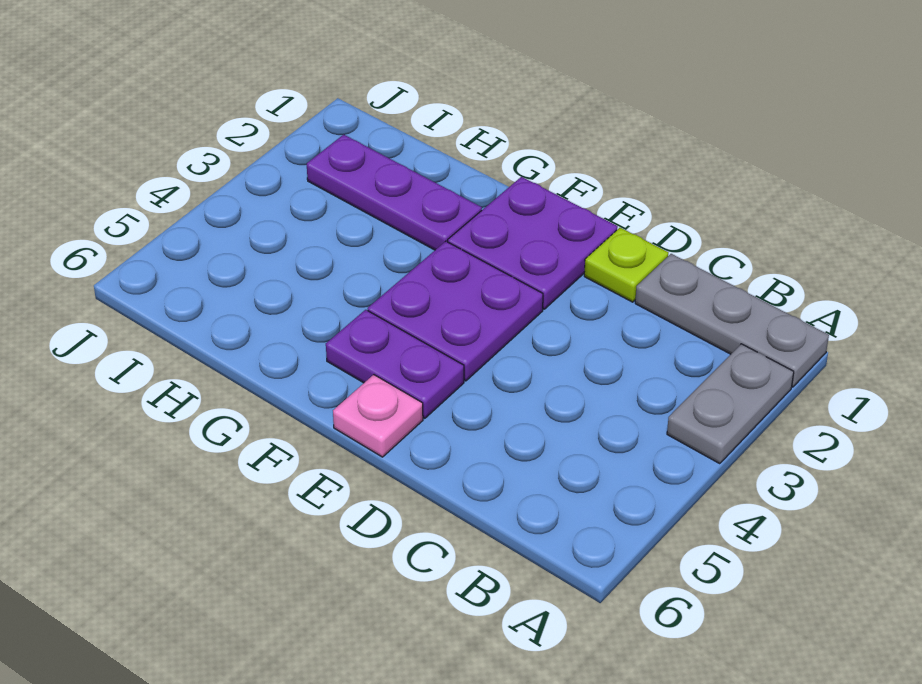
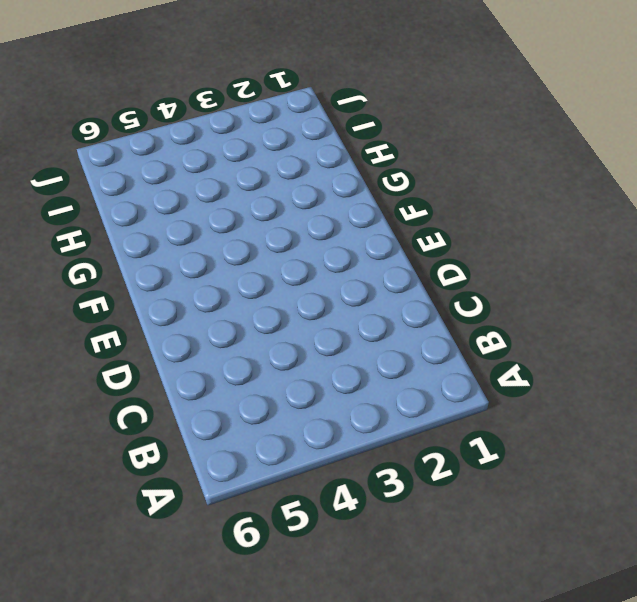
none -> grey plate A1:C1 level 1
none -> grey plate A2:A3 level 1

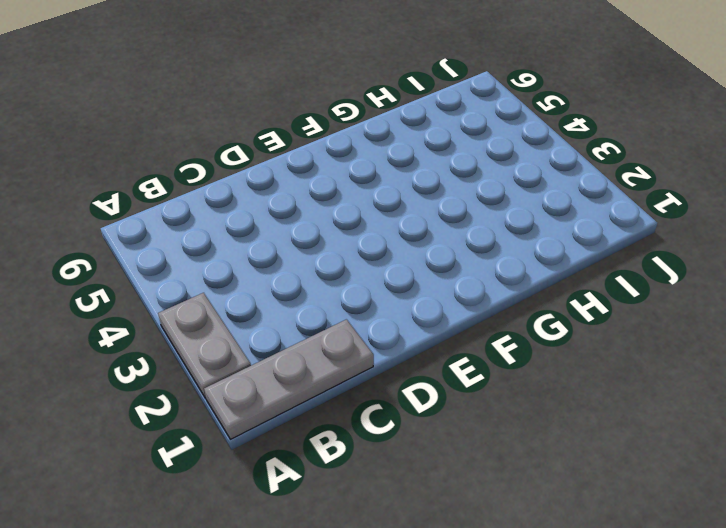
none -> lime plate D1 level 1
none -> purple plate E1:F2 level 1

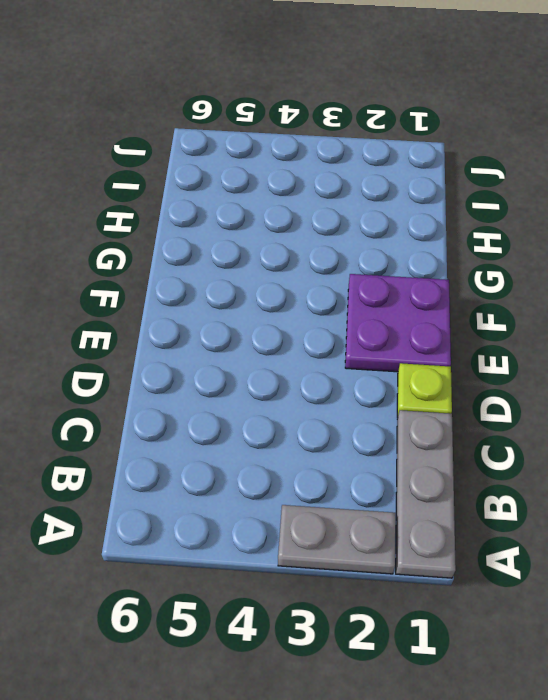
none -> purple plate E3:F4 level 1
none -> purple plate E5:F5 level 1

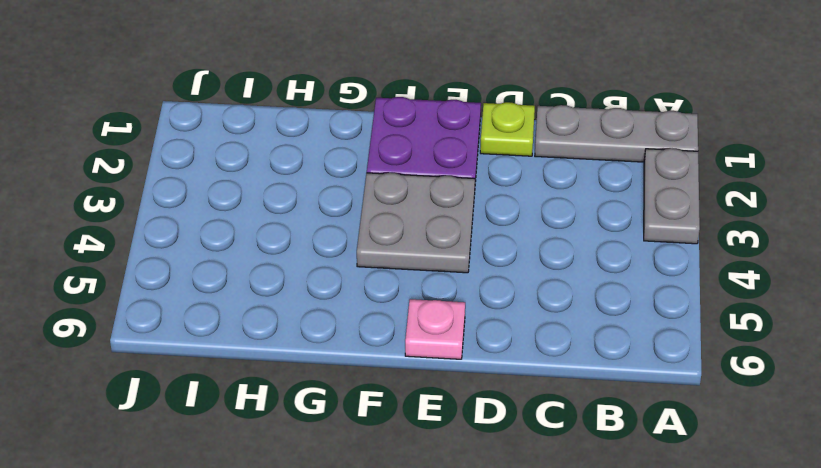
grey plate E3:F4 level 1 -> purple plate E3:F4 level 1
none -> purple plate E5:F5 level 1
none -> purple plate G2:I2 level 1

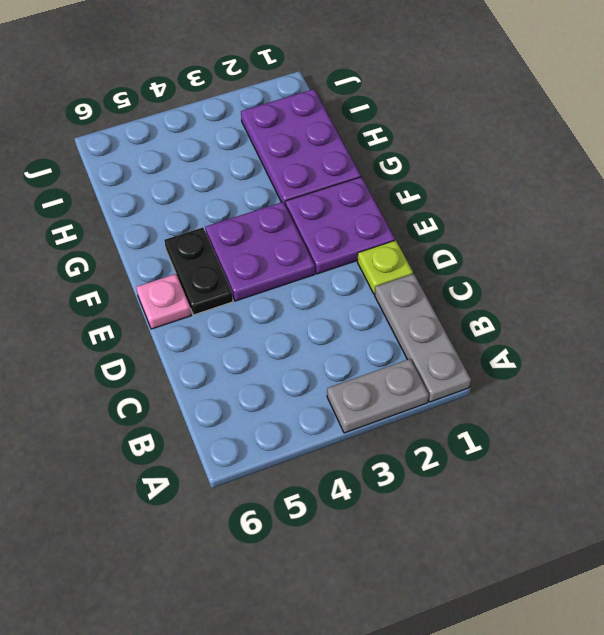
black plate E5:F5 level 1 -> purple plate E5:F5 level 1
purple plate G1:I2 level 1 -> purple plate G2:I2 level 1

